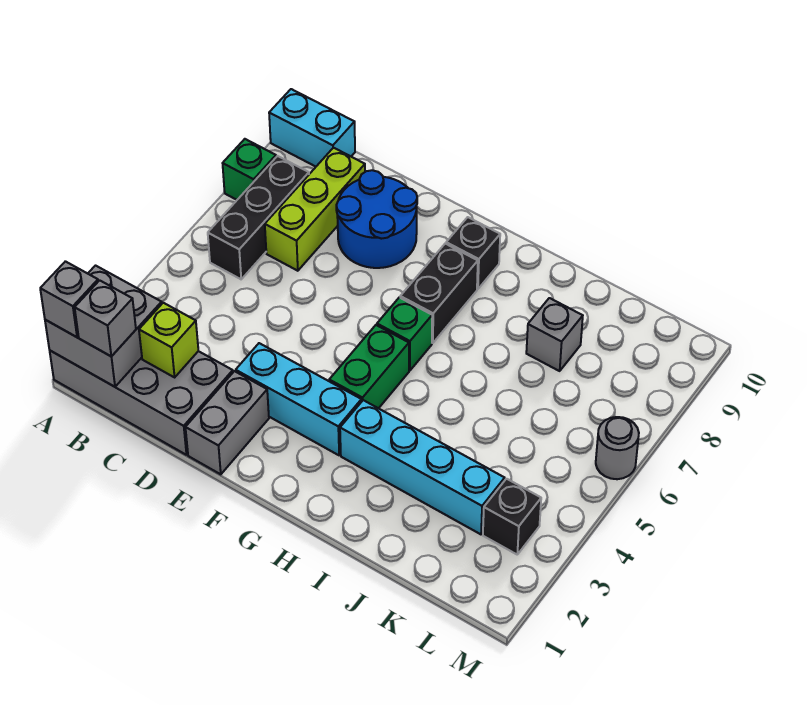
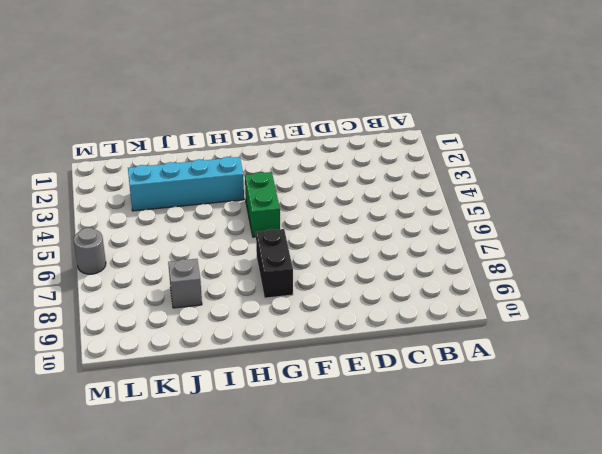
none -> grey brick A1:D2 level 1
none -> green brick A8 level 1
none -> cyan brick A10:B10 level 1

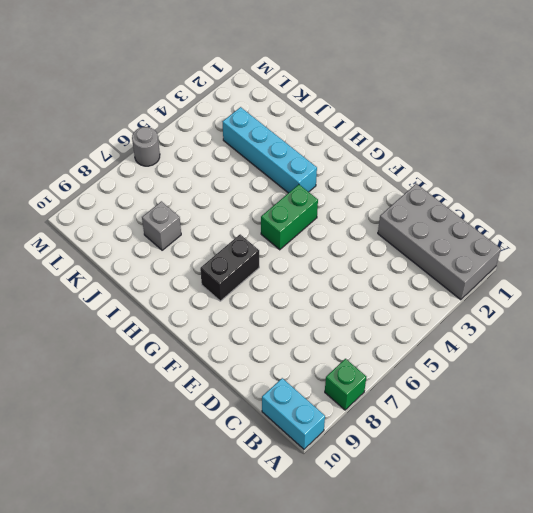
none -> black brick B6:B8 level 1
none -> lime brick C7:C9 level 1
none -> blue round brick D8:E9 level 1

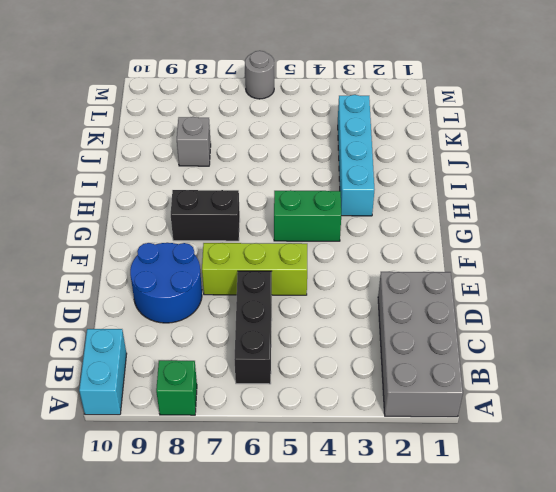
black brick B6:D6 level 1 -> black brick B6:B8 level 1
lime brick E5:E7 level 1 -> lime brick C7:C9 level 1
none -> grey brick E1:E2 level 1
none -> cyan brick E3:G3 level 1
none -> green brick G6 level 1

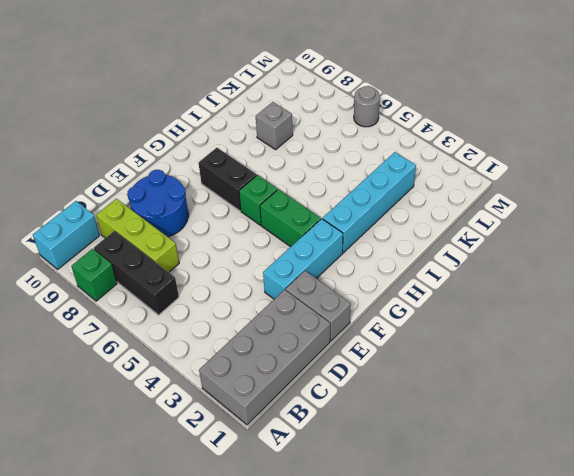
none -> black brick G9 level 1
none -> black brick L3 level 1
none -> grey brick A1:B2 level 2

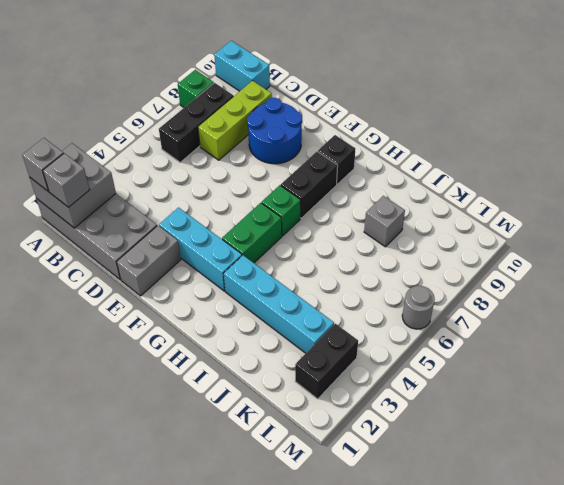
black brick L2:L3 level 1 -> black brick L3 level 1
none -> lime brick C2 level 2

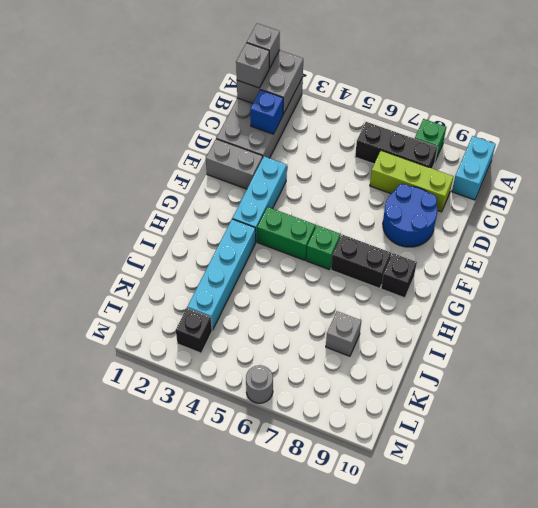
blue brick C2 level 2 -> lime brick C2 level 2

